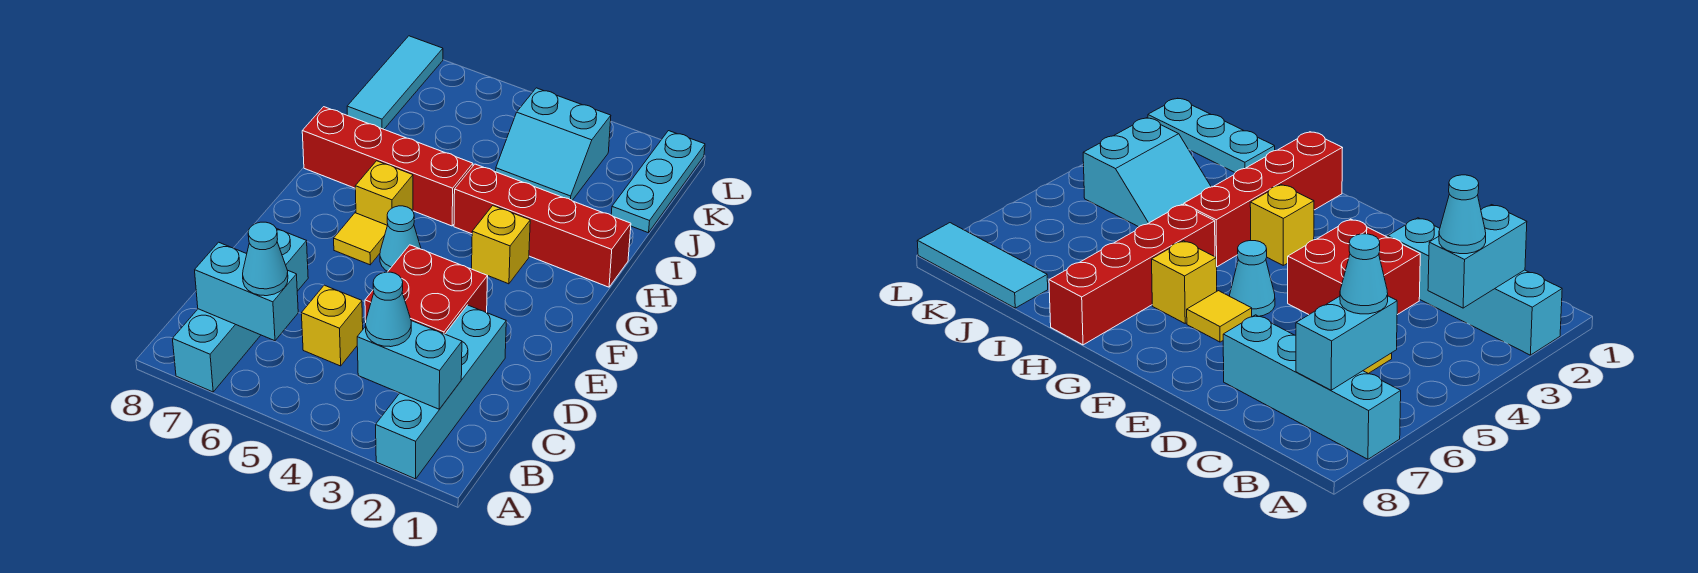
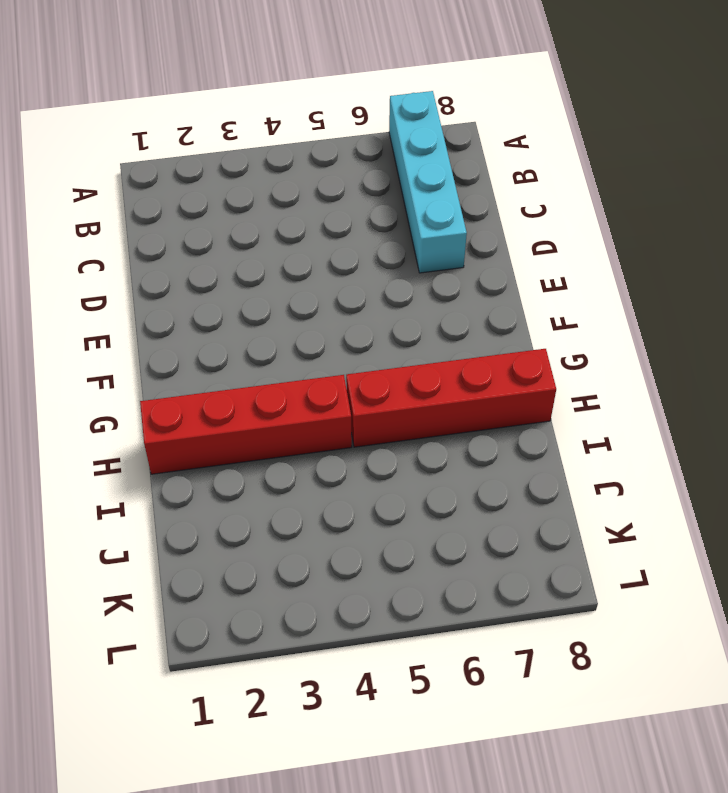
none -> cyan brick A2:D2 level 1
none -> yellow brick C5 level 1
none -> red brick D3:E4 level 1

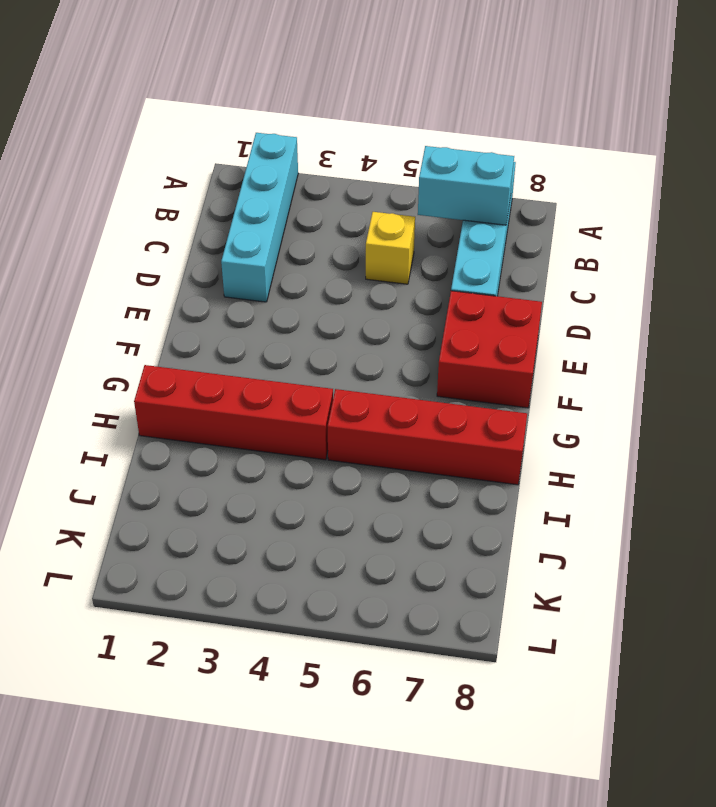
red brick E7:F8 level 1 -> red brick D3:E4 level 1
none -> cyan cone F5 level 1
none -> yellow tile F6 level 1
none -> yellow brick G3 level 1

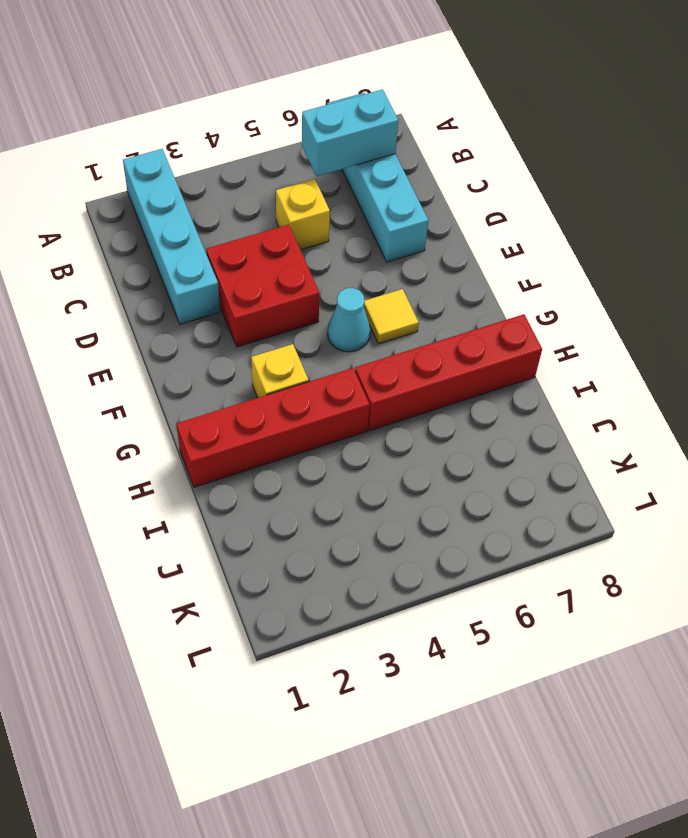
none -> yellow brick G6 level 1
none -> cyan plate J1:L1 level 1
none -> cyan slope J3:K4 level 1 top K

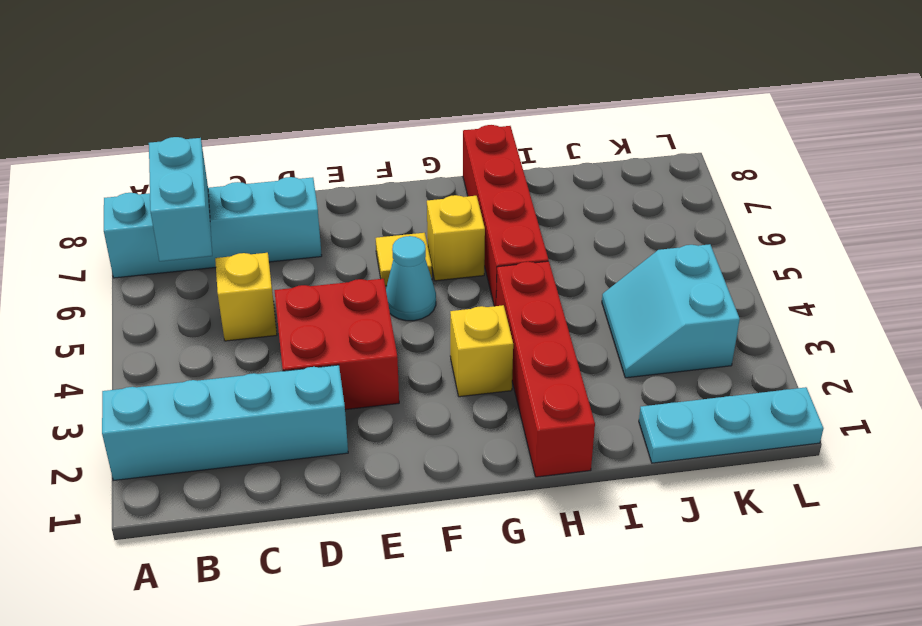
none -> cyan tile J8:L8 level 1
none -> cyan brick B2:B3 level 2
none -> cyan cone B3 level 3

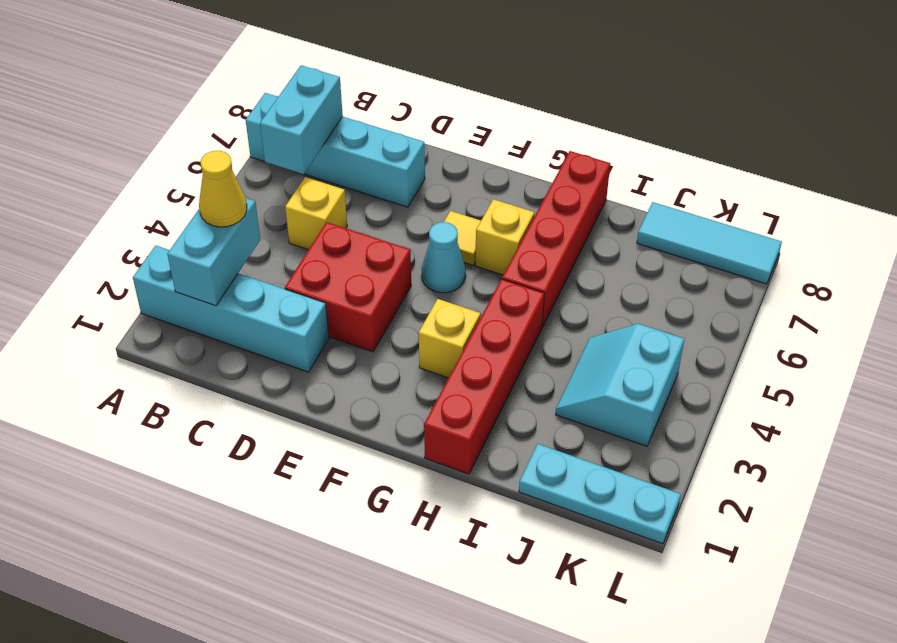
yellow cone B3 level 3 -> cyan cone B3 level 3
none -> cyan cone B6 level 3

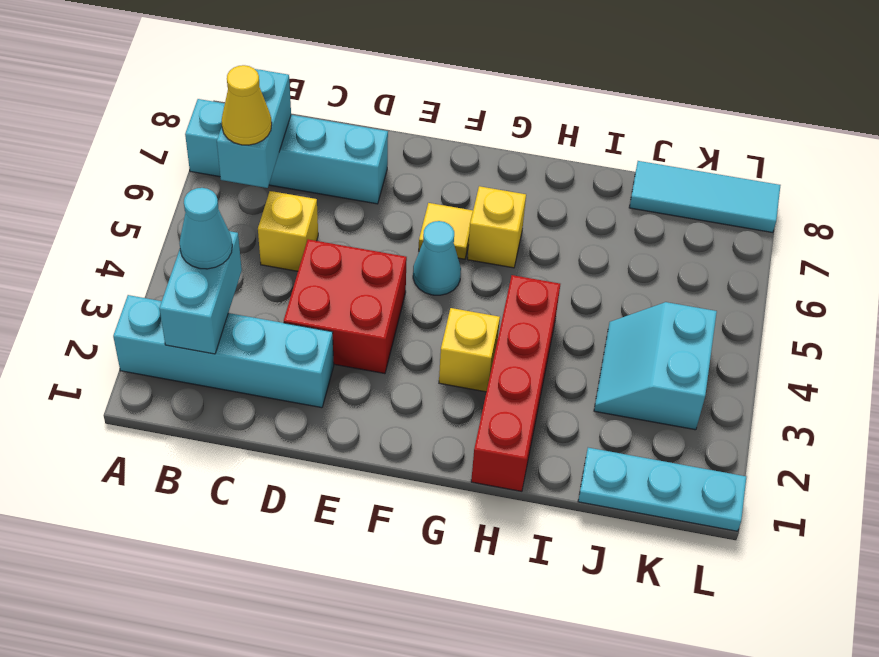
yellow cone B6 level 3 -> cyan cone B6 level 3
none -> red brick H5:H8 level 1

